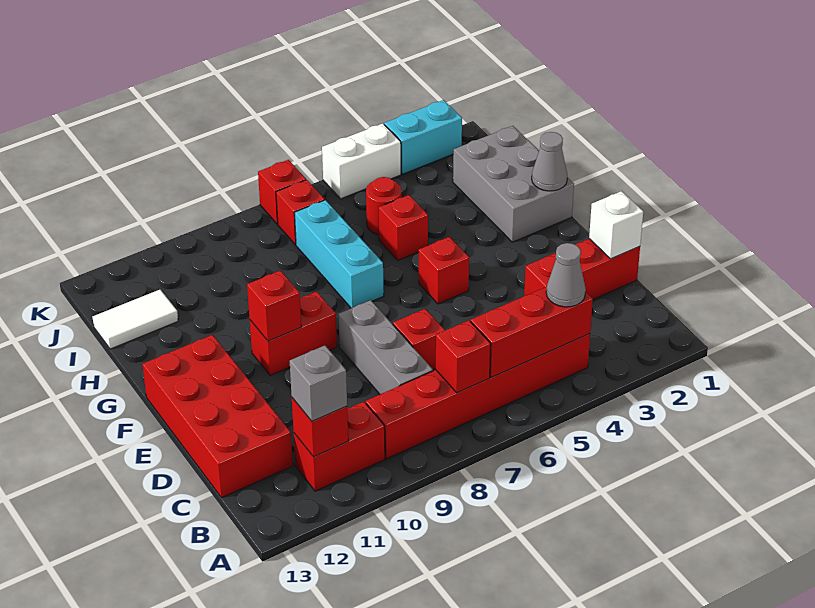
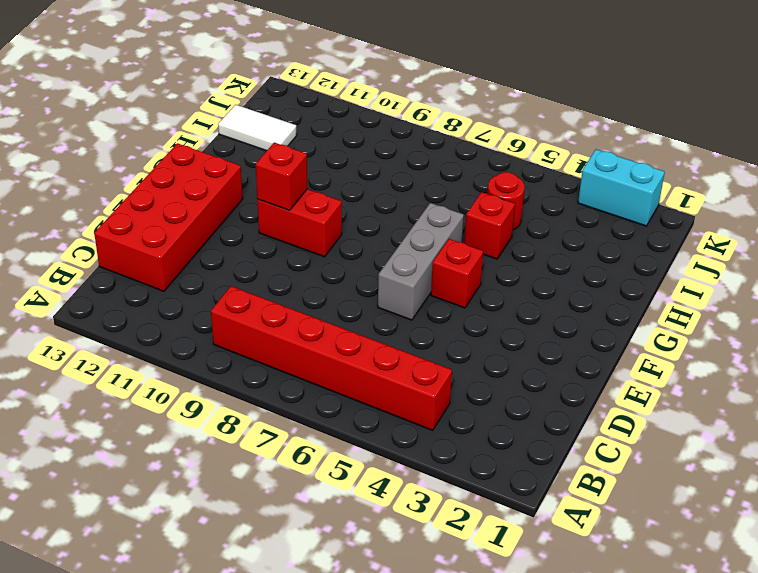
grey brick E6:G6 level 1 -> grey brick C8:E8 level 1
none -> red brick B10:B11 level 1
none -> red brick D1:D3 level 1
none -> red brick D7 level 1

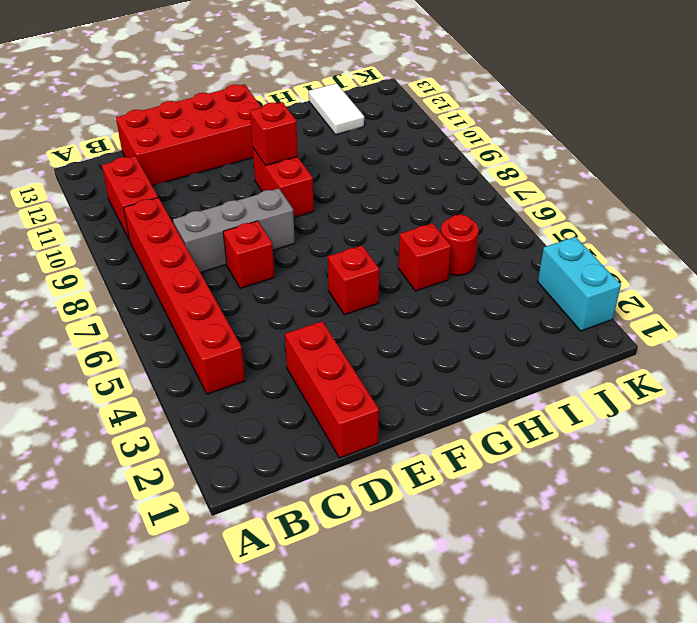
none -> grey brick G1:I2 level 1
none -> cyan brick G7:I7 level 1
none -> red brick J7 level 1

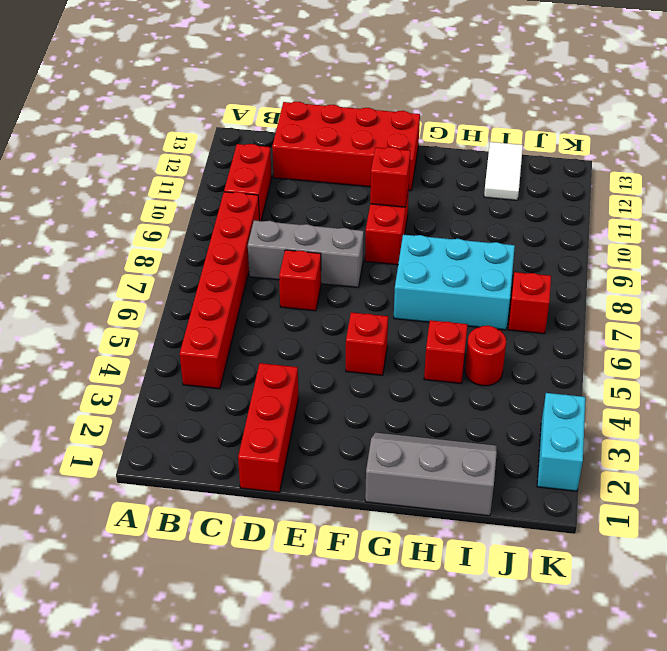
grey slope G1:I2 level 1 top 1 -> grey brick G1:I2 level 1
cyan brick G7:I8 level 1 -> cyan brick G7:I7 level 1
none -> white brick K4:K5 level 1
none -> red brick K7 level 1
none -> red brick B4:B6 level 2

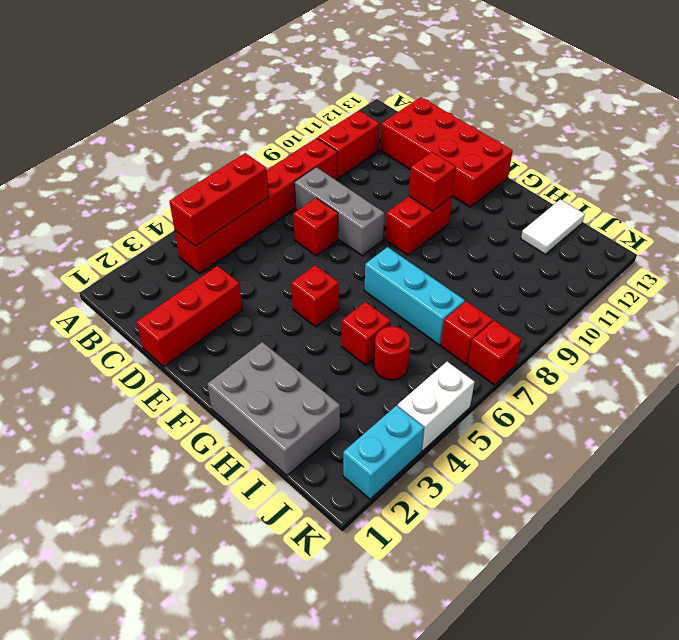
none -> red brick B7 level 2
none -> red brick B11 level 2
none -> white brick D1 level 2

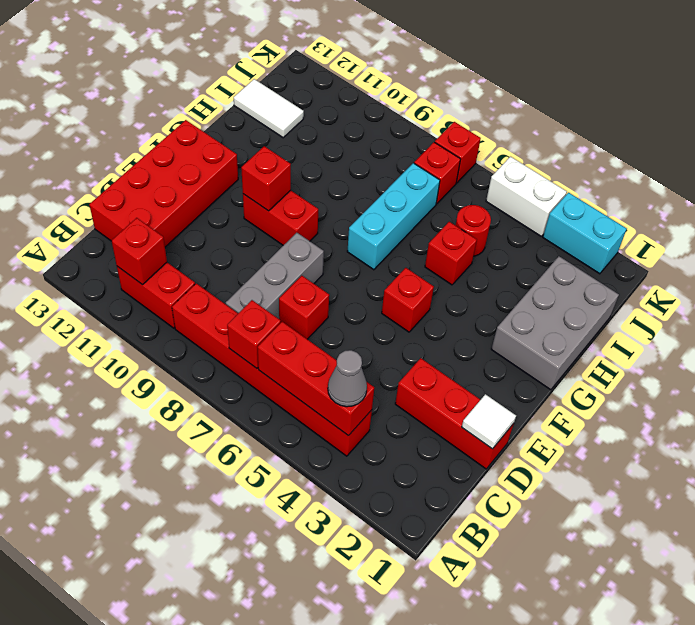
white tile D1 level 2 -> white brick D1 level 2
none -> grey cone G1 level 2
none -> grey brick B11 level 3

